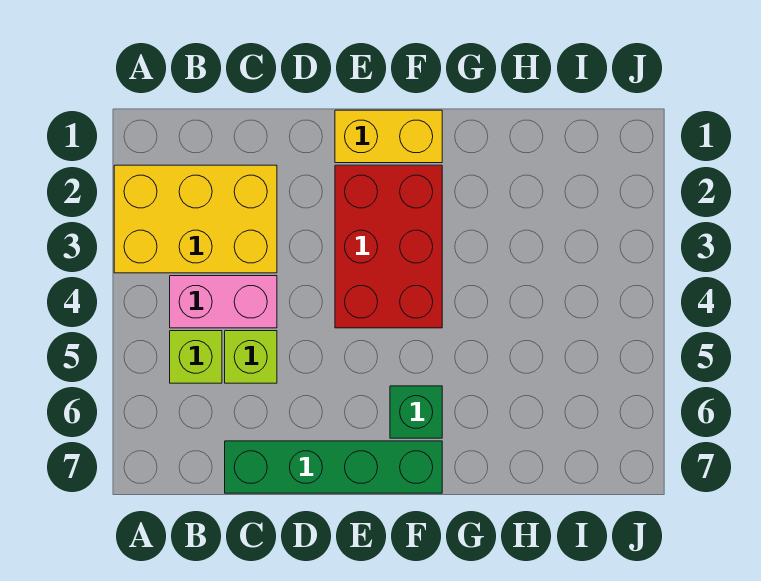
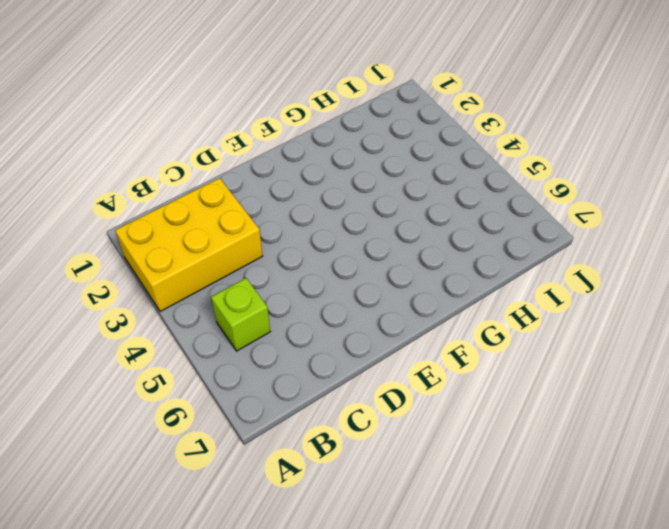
none -> pink brick B4:C4 level 1
none -> lime brick C5 level 1

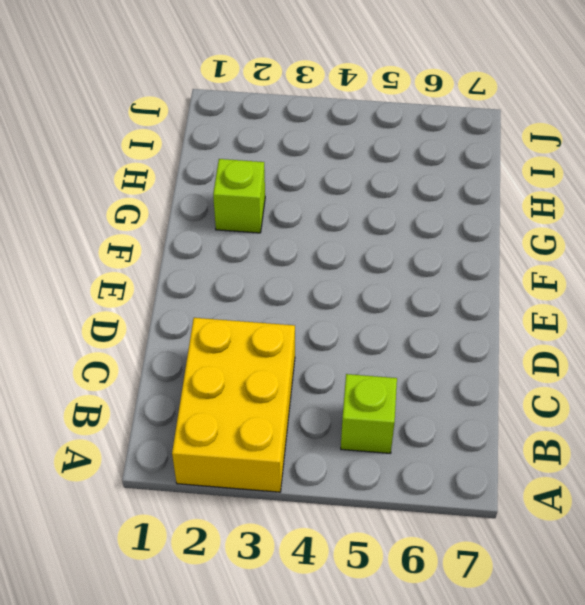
lime brick G2 level 1 -> lime brick C5 level 1
none -> pink brick B4:C4 level 1
none -> green brick C7:F7 level 1

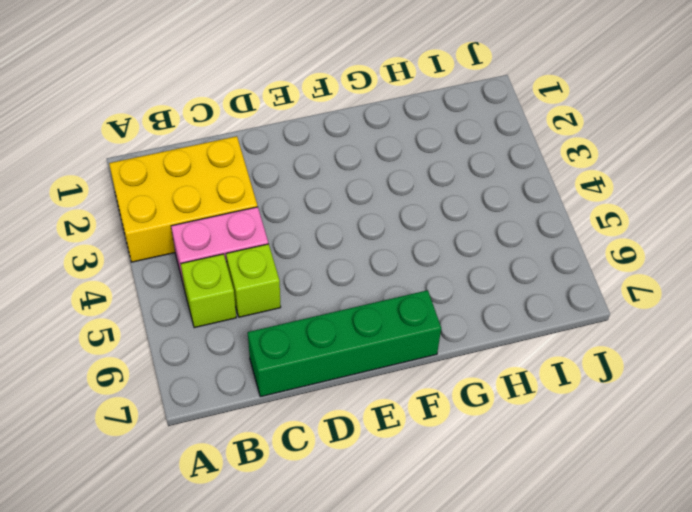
none -> yellow brick E1:F1 level 1
none -> red brick E2:F4 level 1

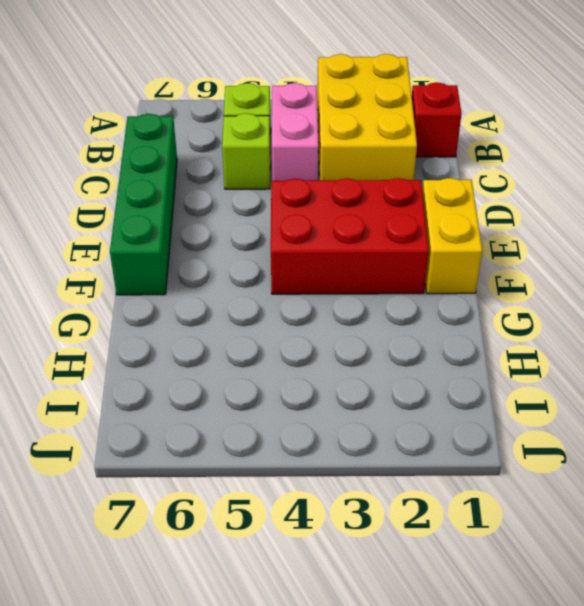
red brick B1 level 1 -> none
none -> green brick F6 level 1

